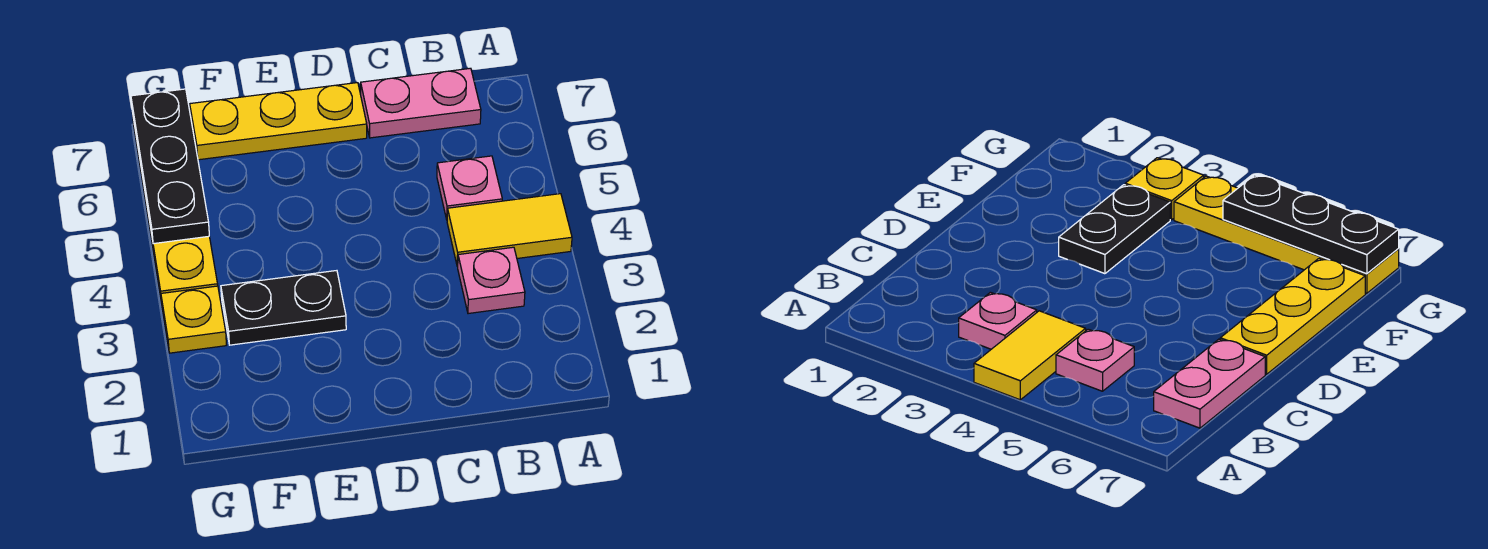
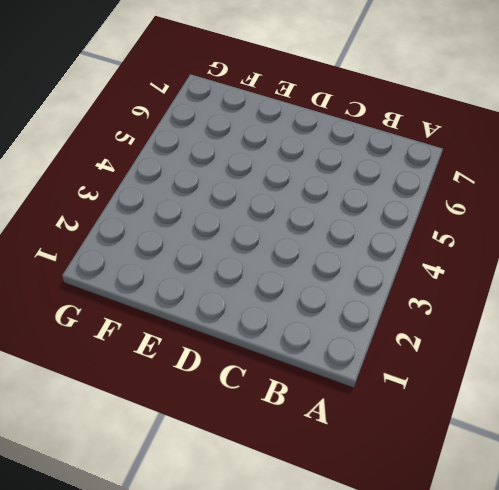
none -> yellow tile A4:B4 level 1
none -> pink plate B3 level 1

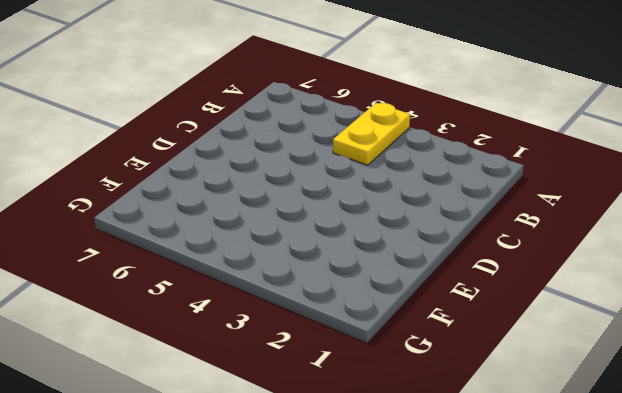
yellow plate A4:B4 level 1 -> yellow tile A4:B4 level 1
none -> pink plate B3 level 1
none -> pink plate B5 level 1

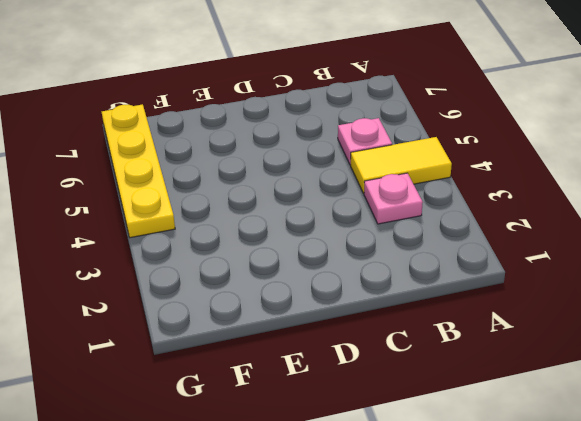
none -> pink plate B7:C7 level 1
none -> yellow plate D7:F7 level 1

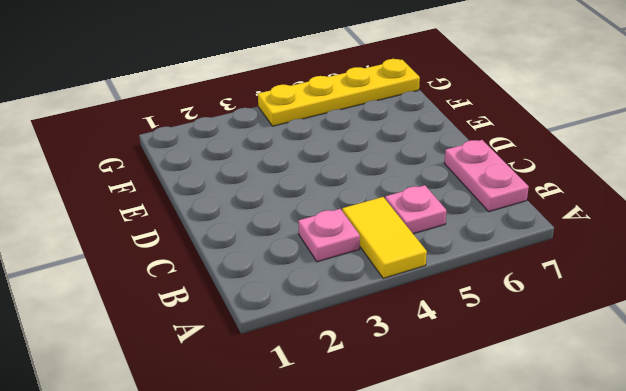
none -> yellow plate D7:F7 level 1
none -> black plate E3:F3 level 1

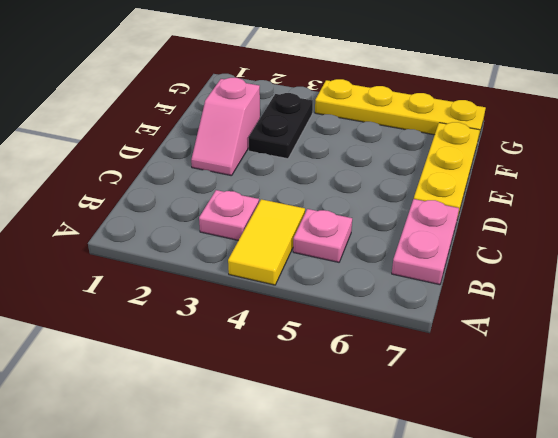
pink slope D2:E2 level 1 top E -> none
none -> yellow plate G3 level 1
none -> black plate G5:G7 level 2

